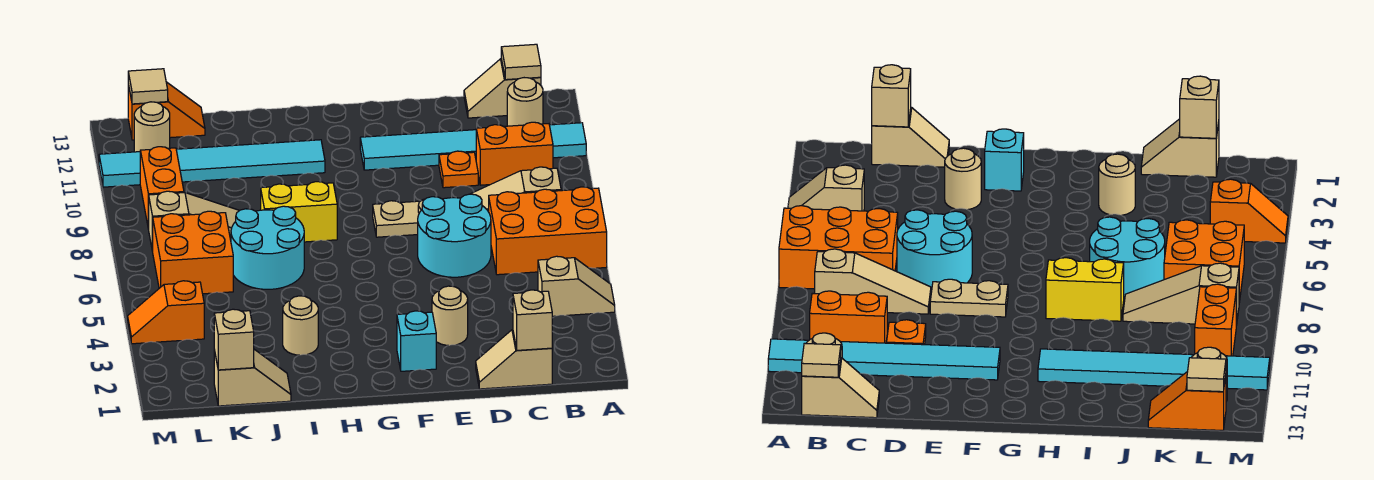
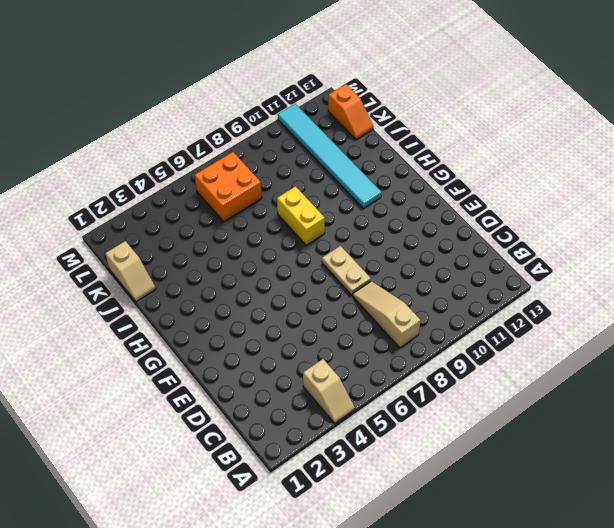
none -> orange brick A6:C7 level 1
none -> cyan tile A11:F11 level 1
none -> orange brick B10:C10 level 1

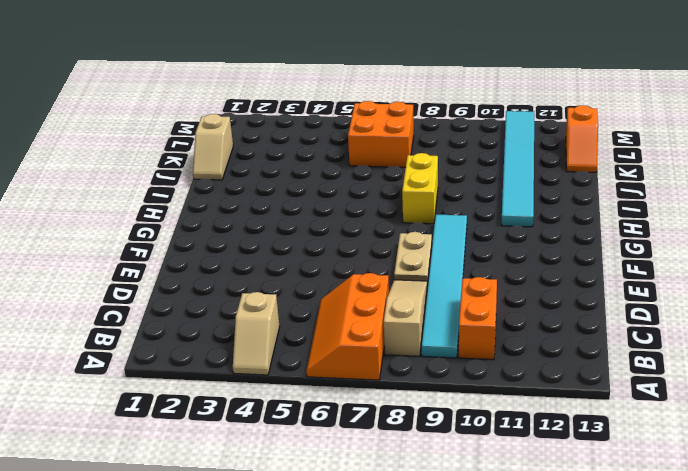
orange slope A6:C7 level 1 top 7 -> orange brick A6:C7 level 1
cyan tile B9:G9 level 1 -> cyan tile A11:F11 level 1
none -> tan round brick B12 level 1
none -> tan slope B13:C13 level 1 top B
none -> tan slope C1:D1 level 1 top C

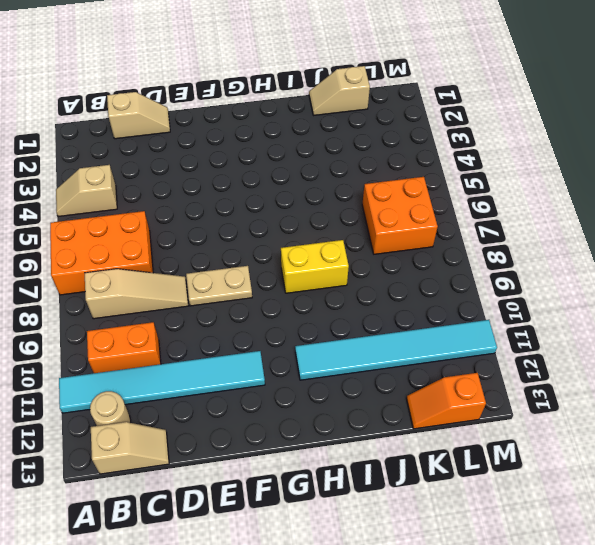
none -> cyan round brick D6:E7 level 1
none -> orange plate D10 level 1
none -> tan round brick E3 level 1

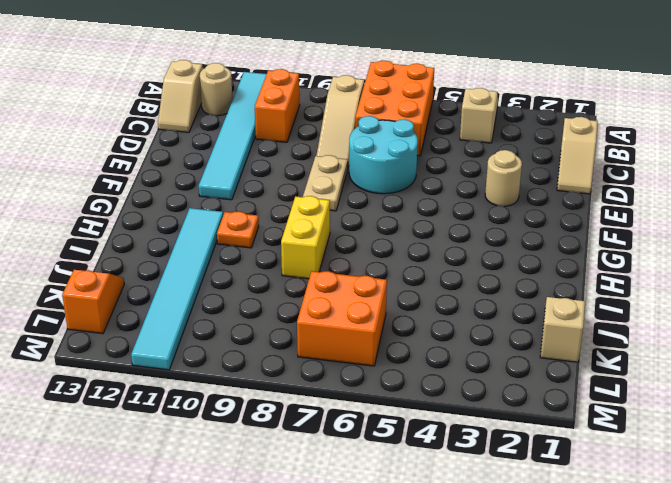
orange plate H10 level 1 -> orange plate D10 level 1
none -> cyan brick F2 level 1
none -> tan round brick I3 level 1
none -> cyan round brick I6:J7 level 1

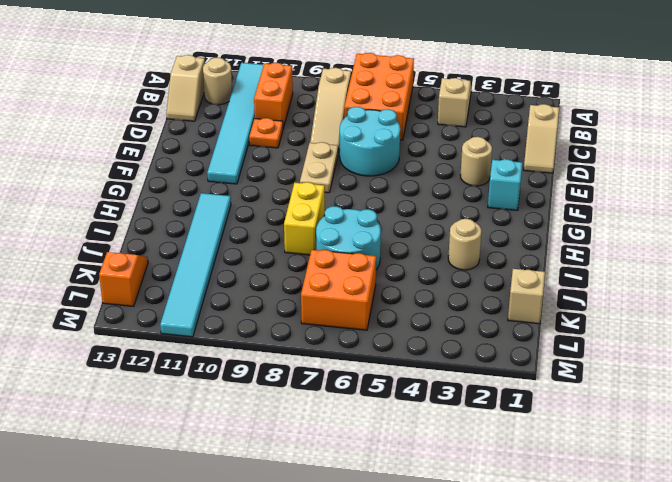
none -> tan slope J8:L8 level 1 top L
none -> orange slope L4:M4 level 1 top L
none -> orange brick L9:L10 level 1

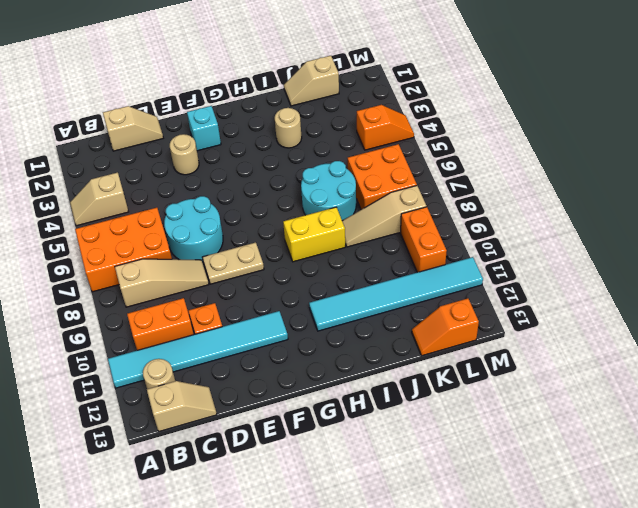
none -> tan round brick L12 level 1
none -> tan tile B13 level 2
none -> tan brick C1 level 2

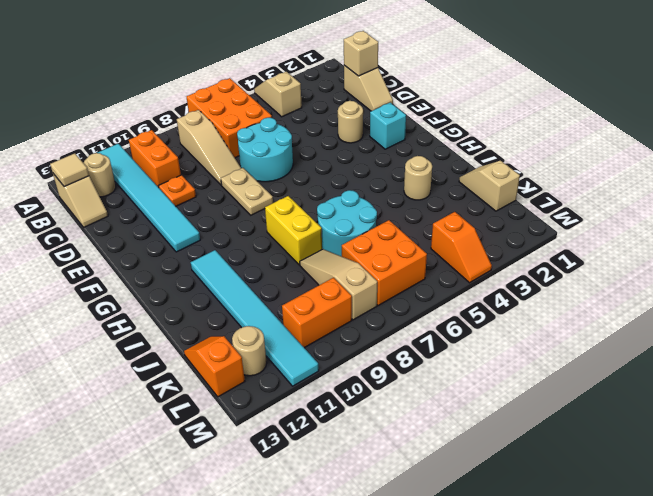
none -> tan brick K1 level 2
none -> tan tile L13 level 2

